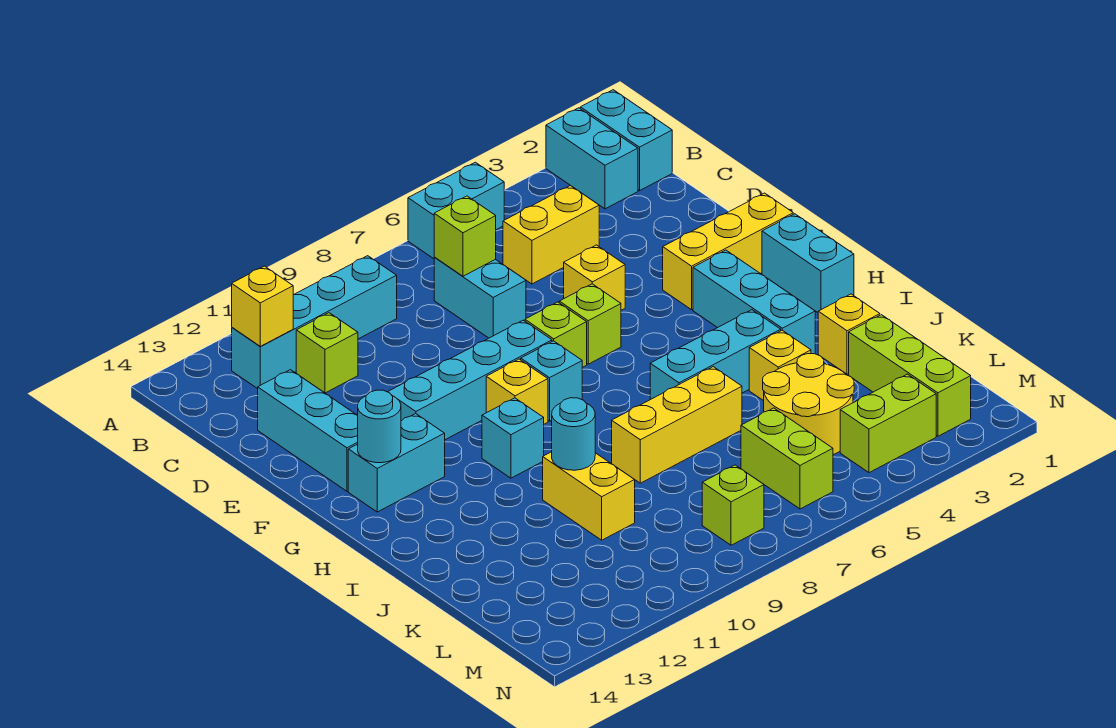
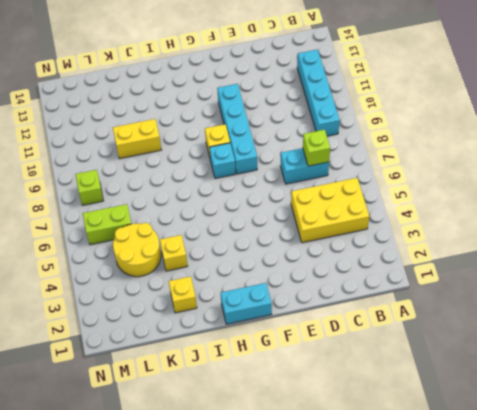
yellow brick B4:D5 level 1 -> yellow brick C4:C5 level 1
none -> cyan brick A1:B1 level 1
none -> cyan brick A2:B2 level 1
none -> cyan brick A5:A6 level 1
none -> lime brick C11 level 1

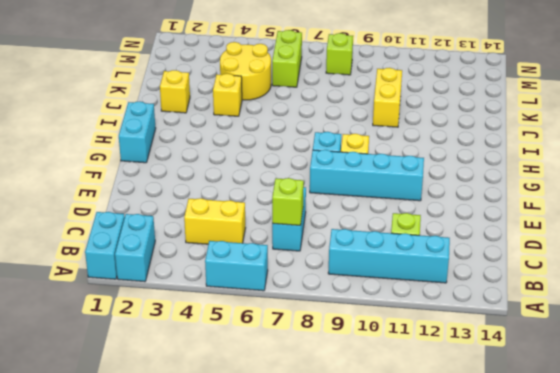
none -> cyan brick D13:F13 level 1
none -> yellow brick E5 level 1
none -> yellow brick F1:F3 level 1
none -> lime brick F6 level 1

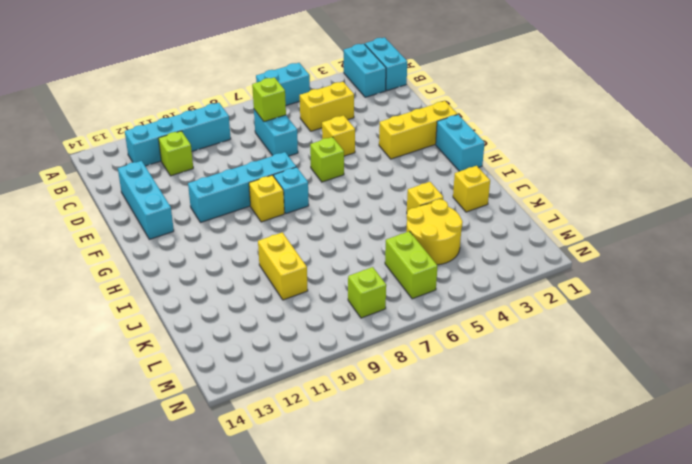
none -> lime brick F7 level 1
none -> cyan brick G3:I3 level 1
none -> cyan brick G12:G13 level 1
none -> cyan brick H10 level 1

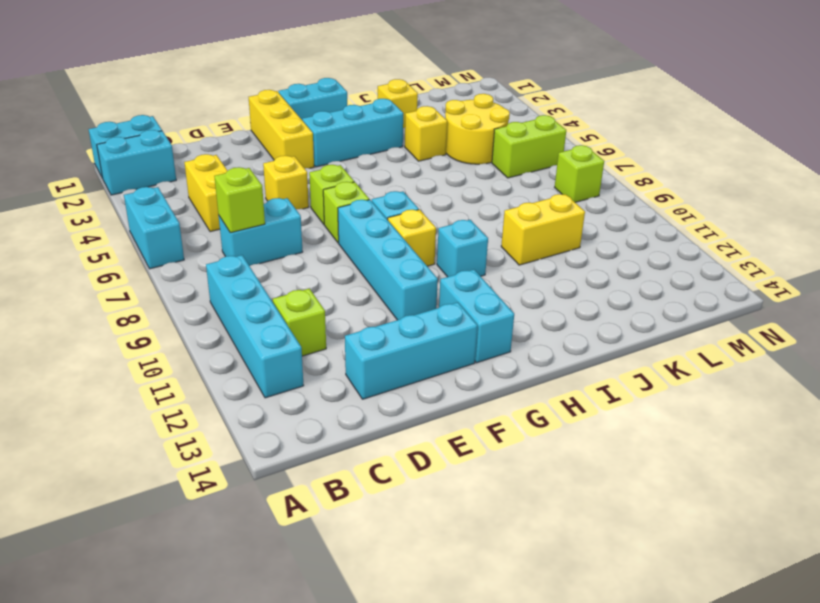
none -> cyan brick I4:I6 level 1
none -> yellow brick J6:J8 level 1
none -> lime brick K2:M2 level 1
none -> lime brick M3:M4 level 1

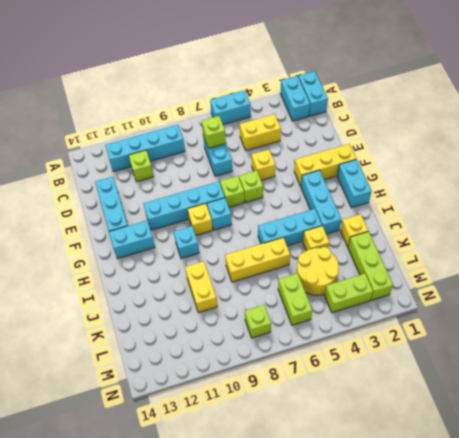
none -> yellow brick B12 level 2
none -> cyan round brick G13 level 2
none -> cyan round brick J10 level 2

